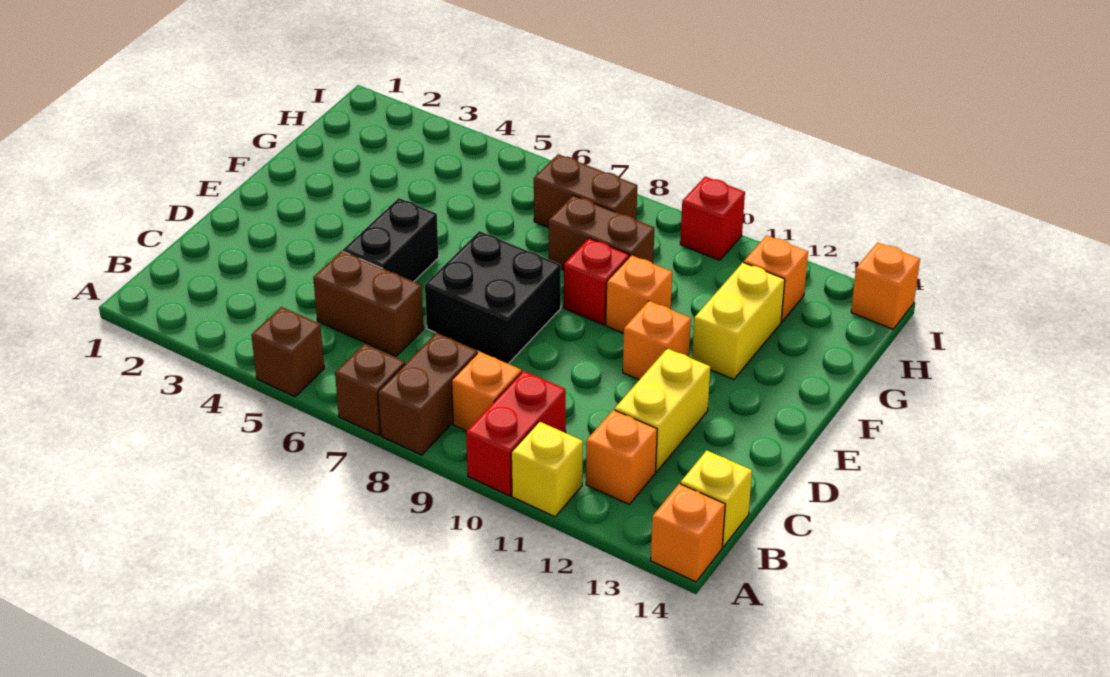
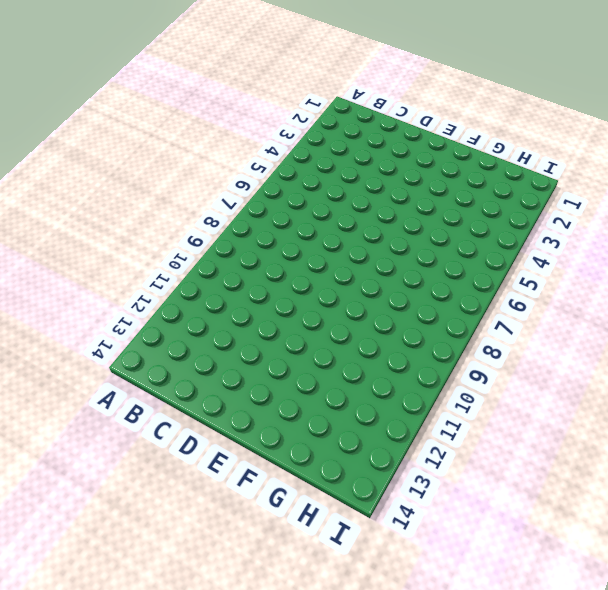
none -> brown brick A5 level 1
none -> brown brick A7 level 1
none -> brown brick A8:B8 level 1

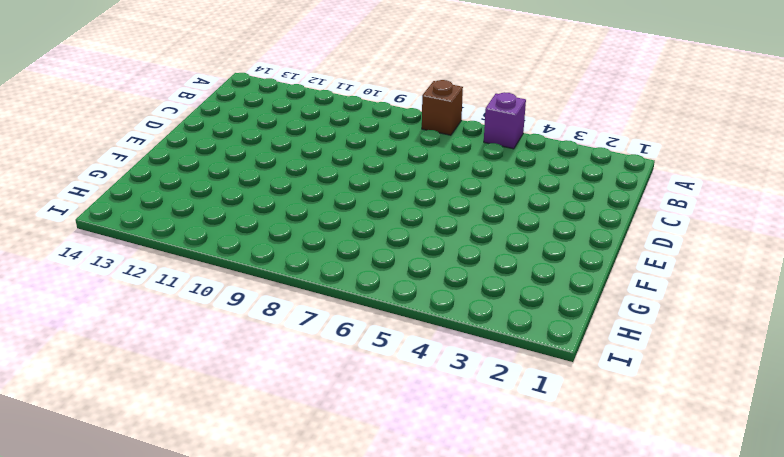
purple brick A5 level 1 -> brown brick A5 level 1
none -> brown brick A8:B8 level 1
none -> red brick A10:B10 level 1
none -> yellow brick A11 level 1

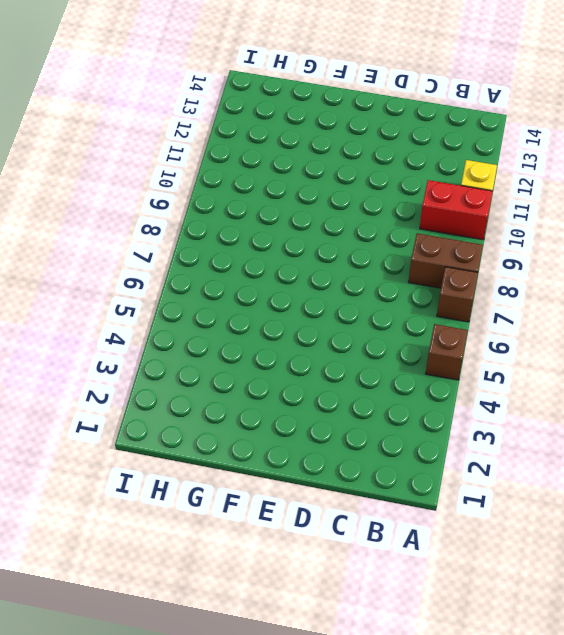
none -> orange brick A14 level 1
none -> orange brick B9 level 1
none -> orange brick B12 level 1

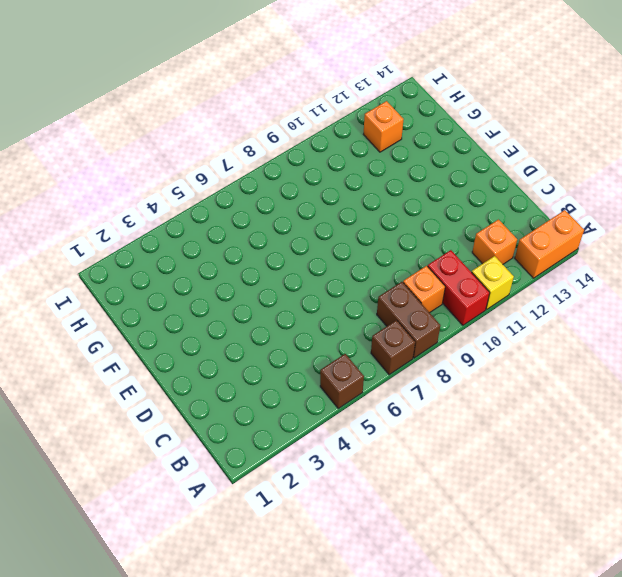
orange brick A13:A14 level 1 -> orange brick A14 level 1
none -> yellow brick B14 level 1
none -> brown brick C5:C6 level 1
none -> yellow brick C12:D12 level 1

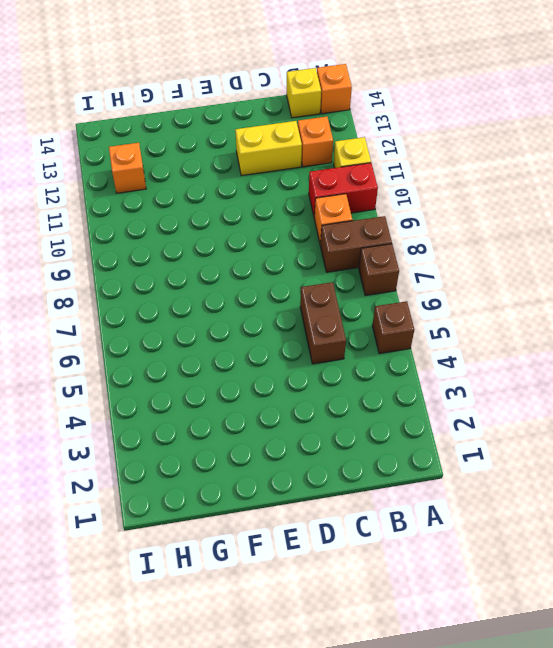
none -> black brick D5:E5 level 1
none -> black brick D7:E8 level 1
none -> orange brick E11 level 1

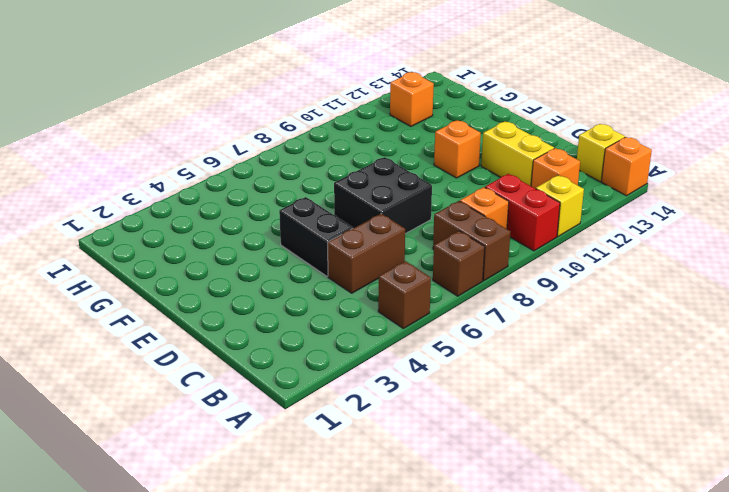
none -> red brick F9 level 1
none -> orange brick F10 level 1
none -> yellow brick F12:G12 level 1

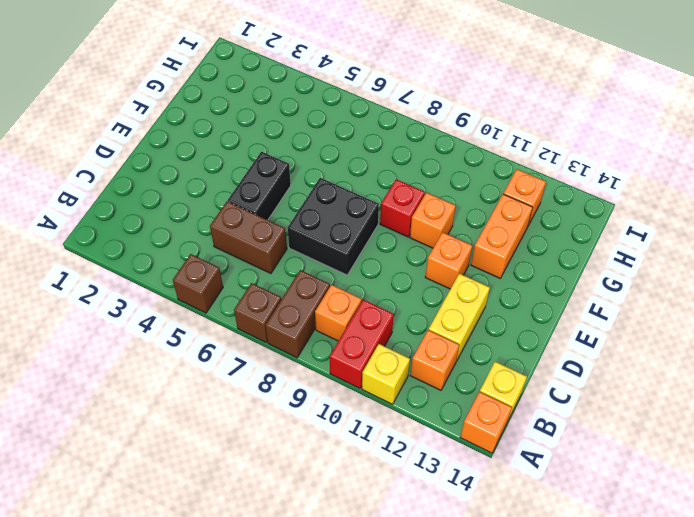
orange brick F12:G12 level 1 -> yellow brick F12:G12 level 1
none -> brown brick G8:G9 level 1
none -> brown brick H7:H8 level 1
none -> red brick I10 level 1

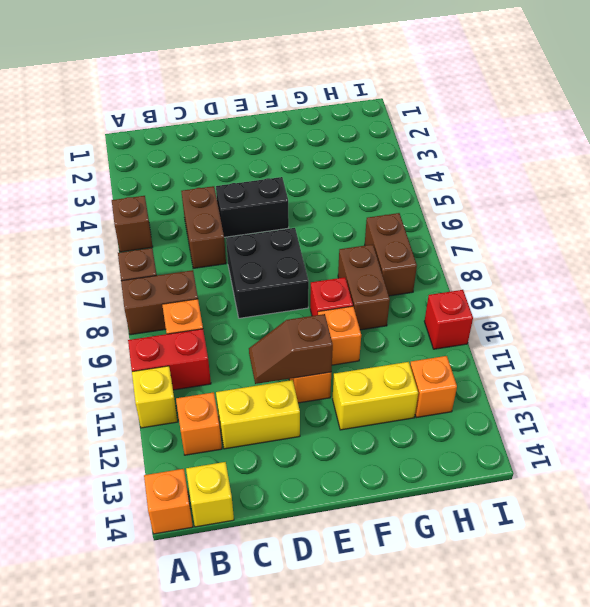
brown slope D11:E11 level 2 top E -> none
none -> orange brick I14 level 1

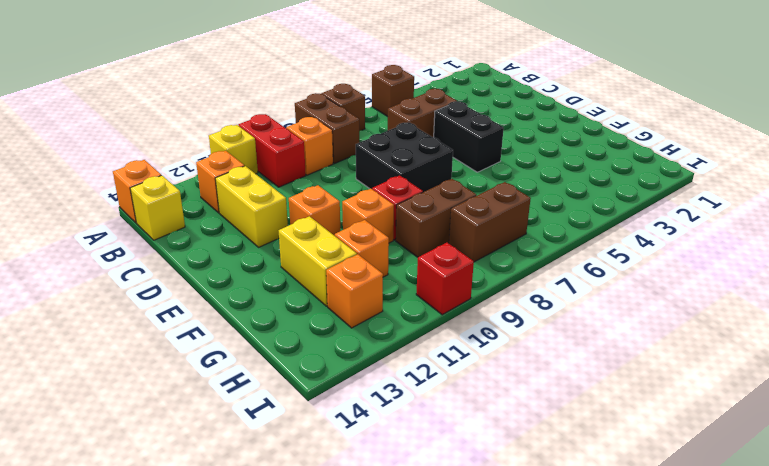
orange brick G11 level 1 -> orange brick I14 level 1

